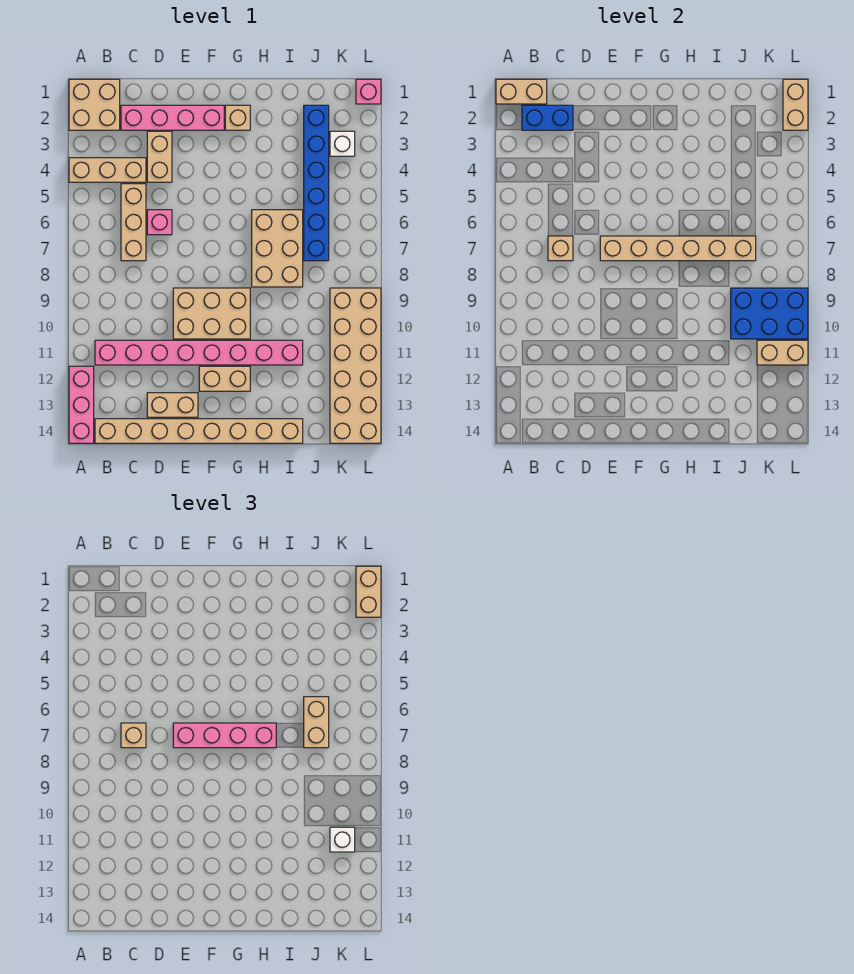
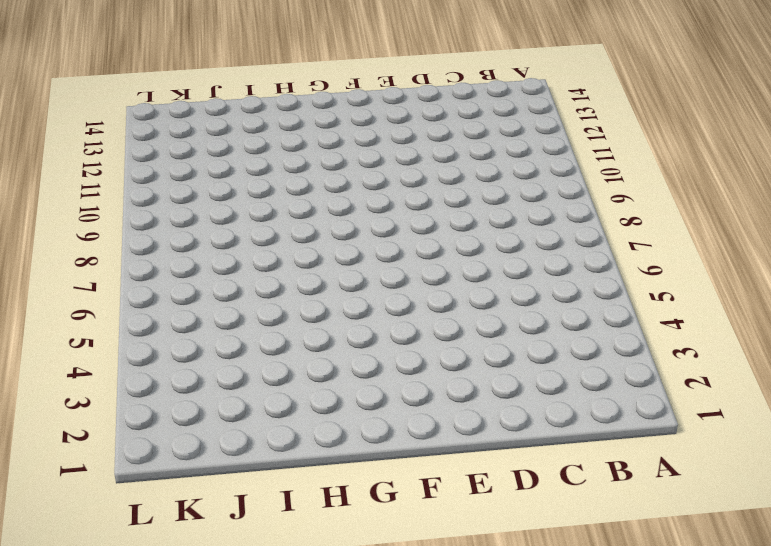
none -> tan brick A1:B2 level 1
none -> tan brick A4:C4 level 1
none -> pink brick A12:A14 level 1
none -> pink brick B11:I11 level 1

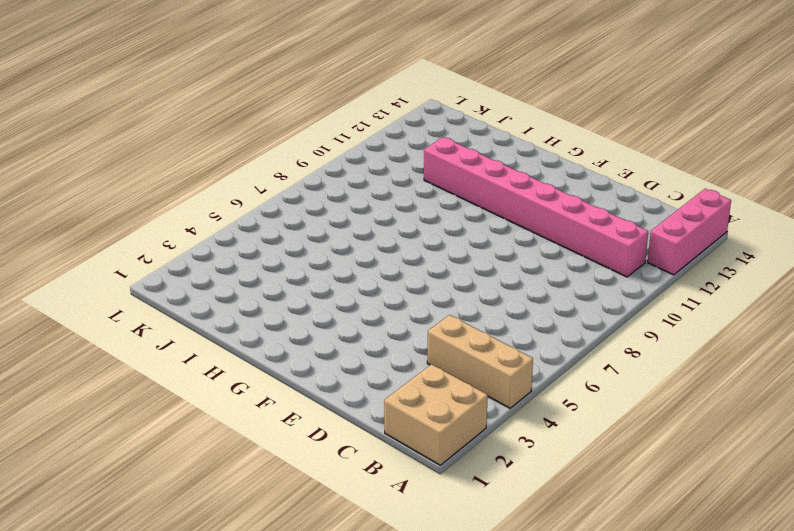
none -> tan brick B14:I14 level 1
none -> pink brick C2:F2 level 1
none -> tan brick C5:C7 level 1
none -> tan brick D3:D4 level 1

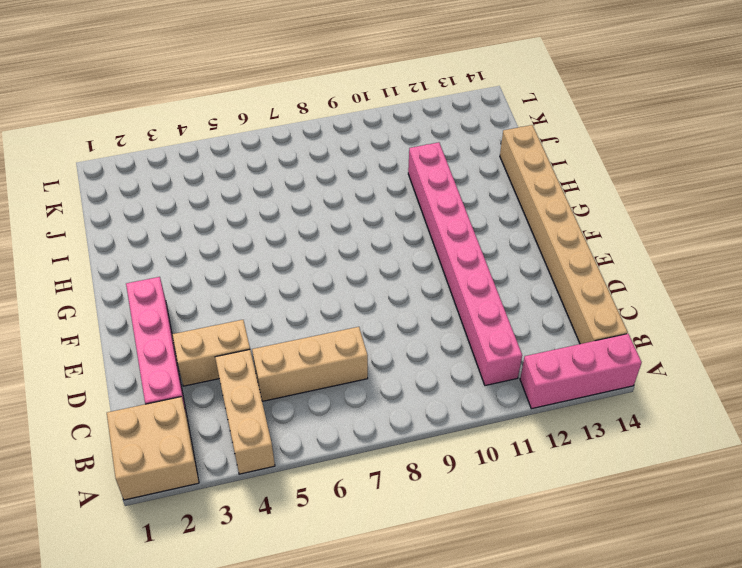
none -> pink brick D6 level 1
none -> tan brick D13:E13 level 1
none -> tan brick E9:G10 level 1
none -> tan brick F12:G12 level 1

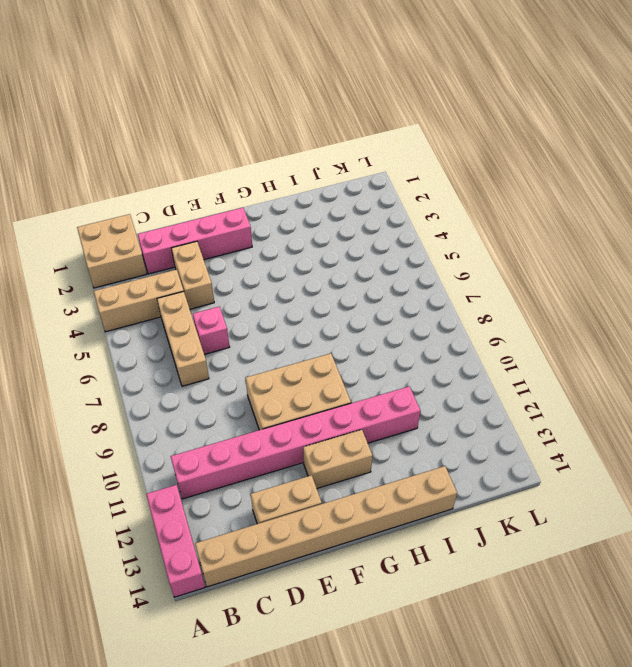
none -> tan brick G2 level 1
none -> tan brick H6:I8 level 1
none -> blue brick J2:J7 level 1
none -> white brick K3 level 1

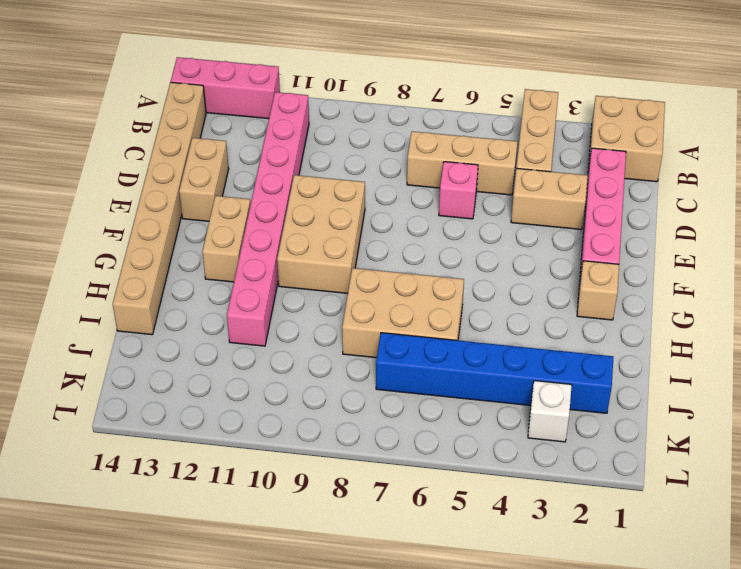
none -> tan brick K9:L14 level 1
none -> pink brick L1 level 1
none -> tan brick A1:B1 level 2
none -> blue brick B2:C2 level 2

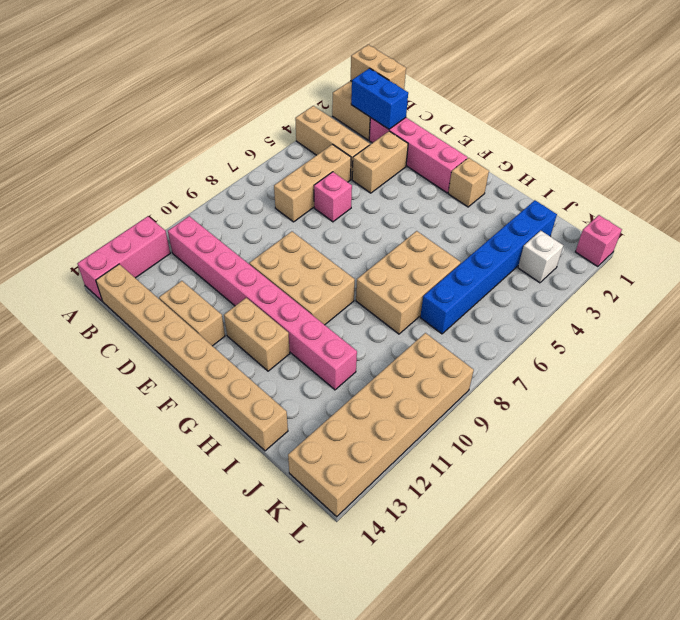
none -> tan brick C7 level 2
none -> tan brick E7:J7 level 2
none -> blue brick J9:L10 level 2
none -> tan brick K11:L11 level 2

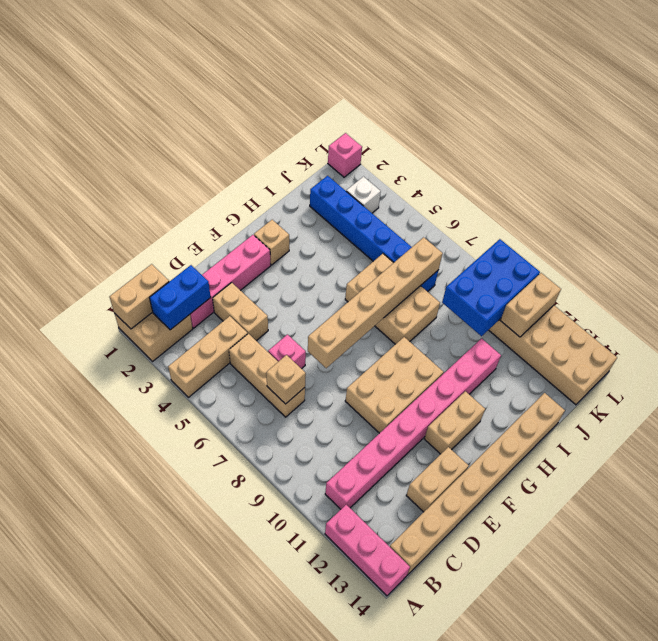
none -> tan brick L1:L2 level 2
none -> tan brick C7 level 3
none -> pink brick E7:H7 level 3
none -> tan brick J6:J7 level 3

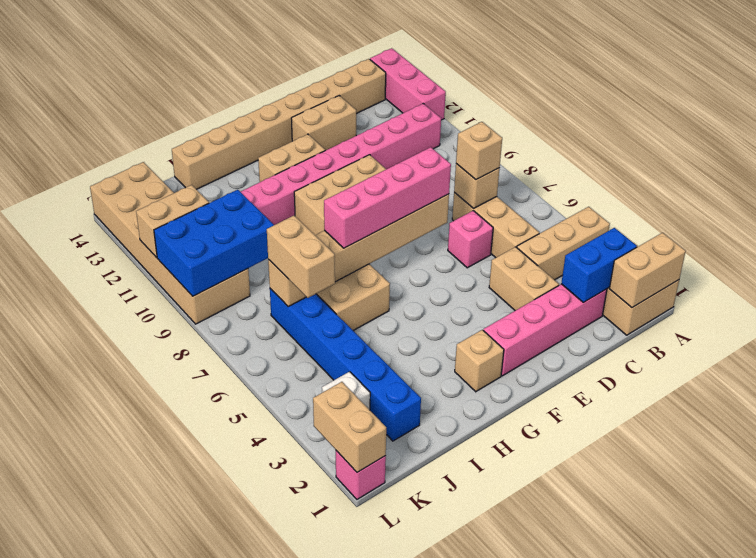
none -> white brick K11 level 3
none -> tan brick L1:L2 level 3

